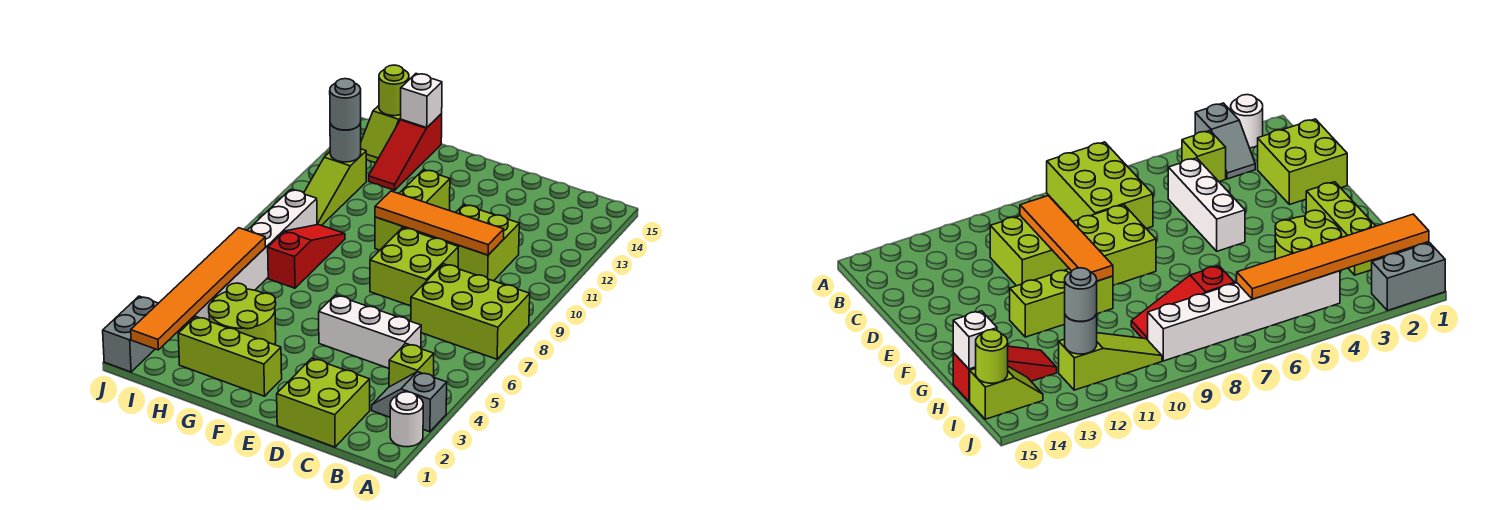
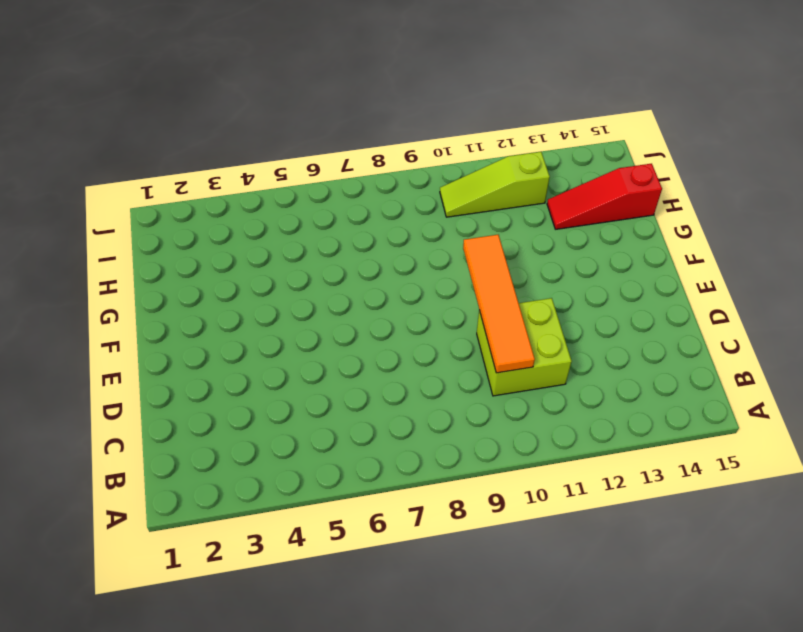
none -> white round brick A2 level 1
none -> grey slope A3:B3 level 1 top A
none -> lime brick A7:C8 level 1

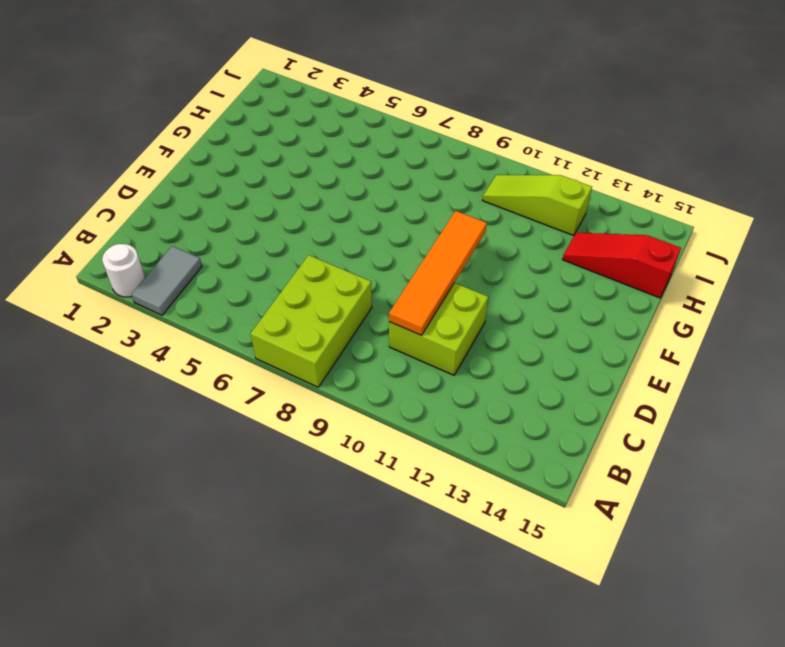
grey tile A3:B3 level 1 -> grey slope A3:B3 level 1 top A
none -> lime brick B4 level 1
none -> lime brick C1:D2 level 1
none -> white brick C5:E5 level 1

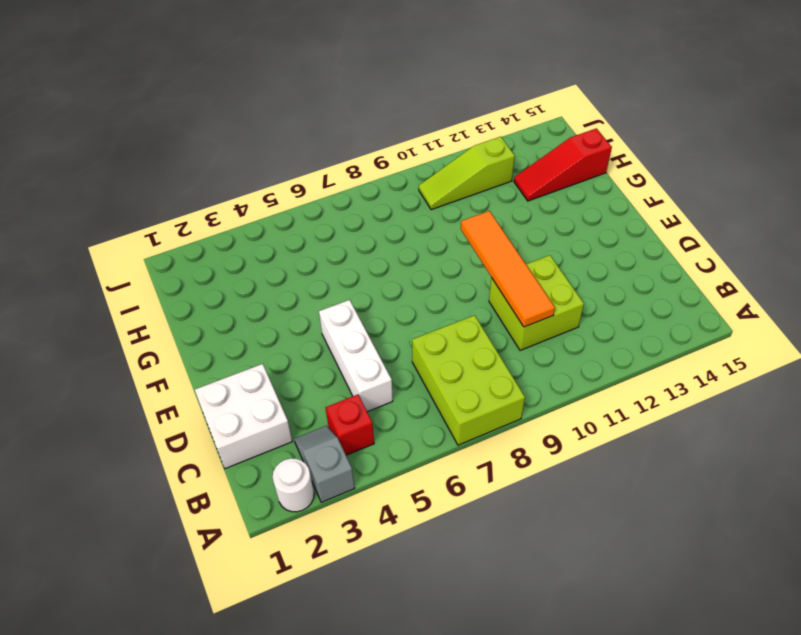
red brick B4 level 1 -> lime brick B4 level 1
white brick C1:D2 level 1 -> lime brick C1:D2 level 1
none -> lime brick D8:E9 level 1
none -> lime brick F2:H2 level 1
none -> lime brick F10:F12 level 1

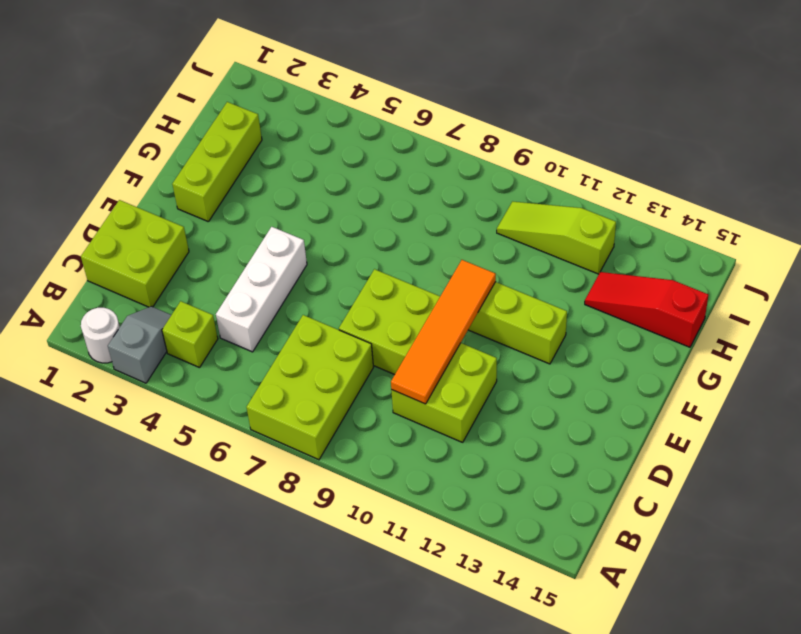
none -> lime round brick G3:H4 level 1
none -> red slope H7:H9 level 1 top 7
none -> white brick I4:I9 level 1

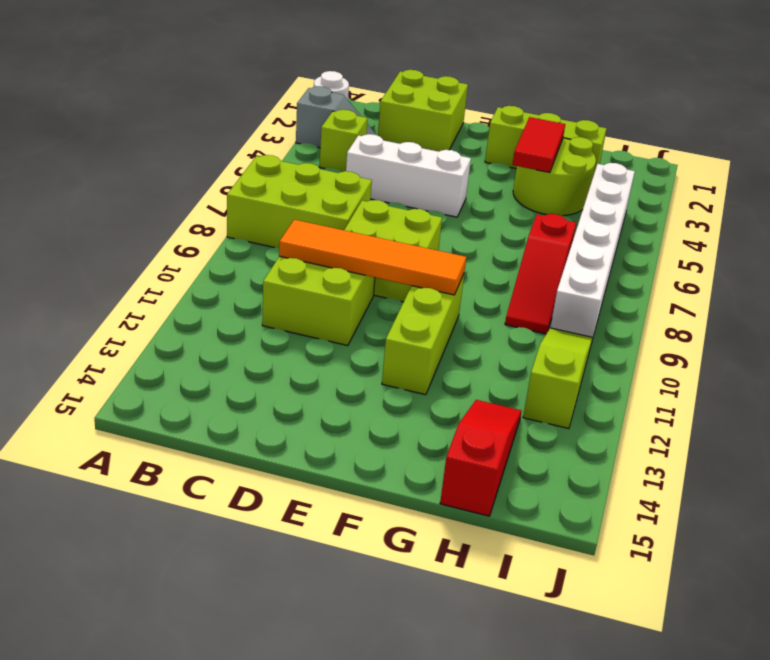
red tile G3:G4 level 2 -> none
none -> lime slope I14:I15 level 1 top 15
none -> grey brick J1:J2 level 1
none -> white brick H15 level 2

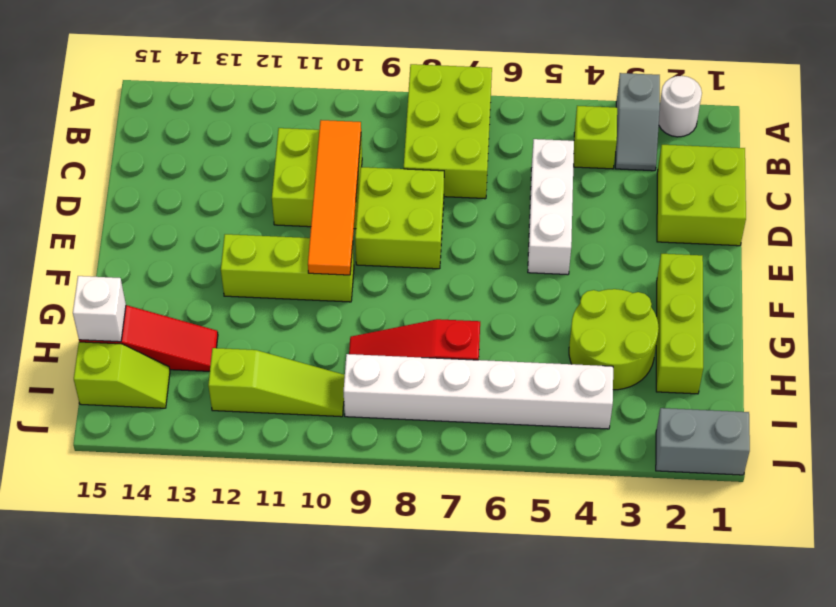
none -> orange tile I1:I6 level 2
none -> grey round brick I12 level 2
none -> lime round brick I15 level 2

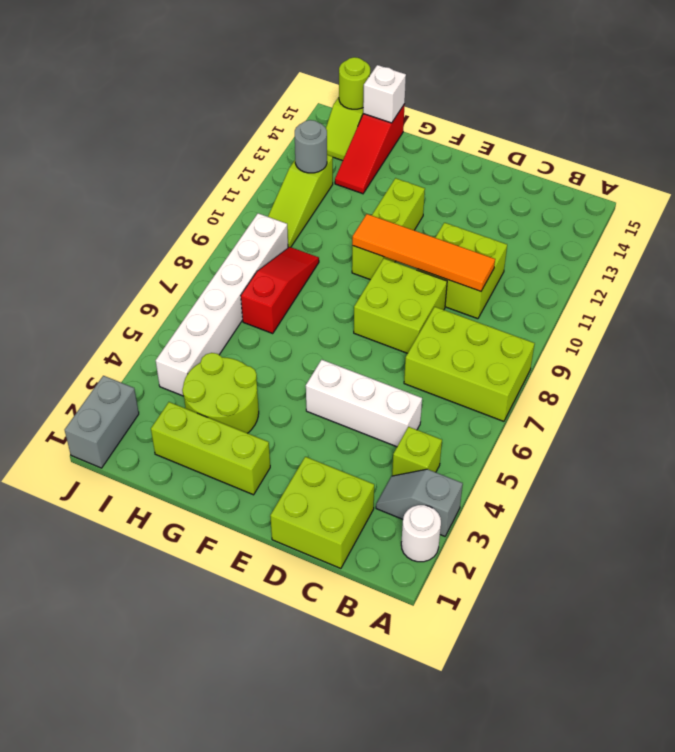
none -> orange tile I1:I6 level 2
none -> grey round brick I12 level 3

